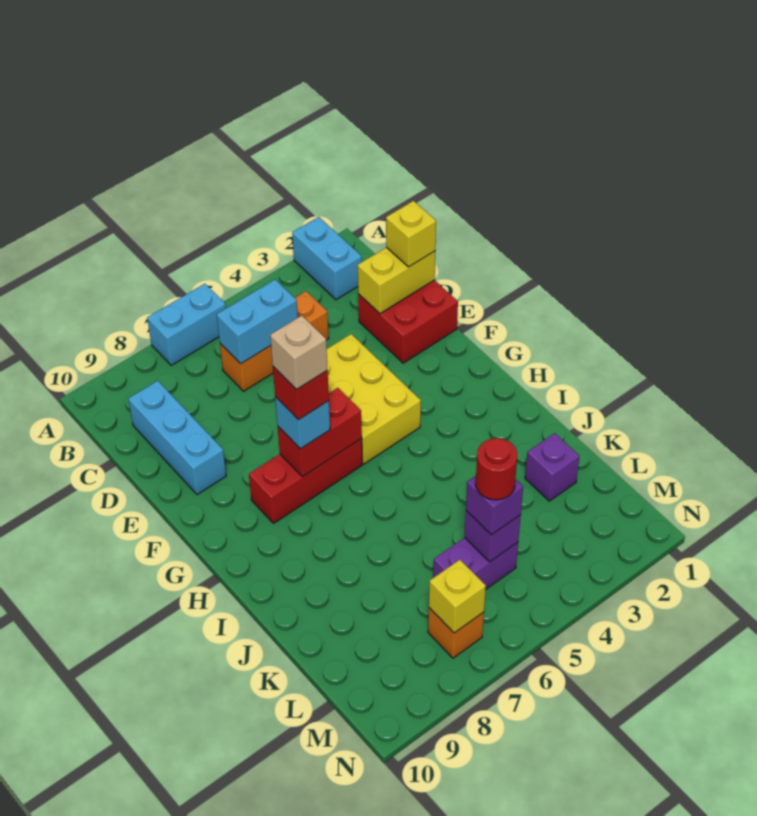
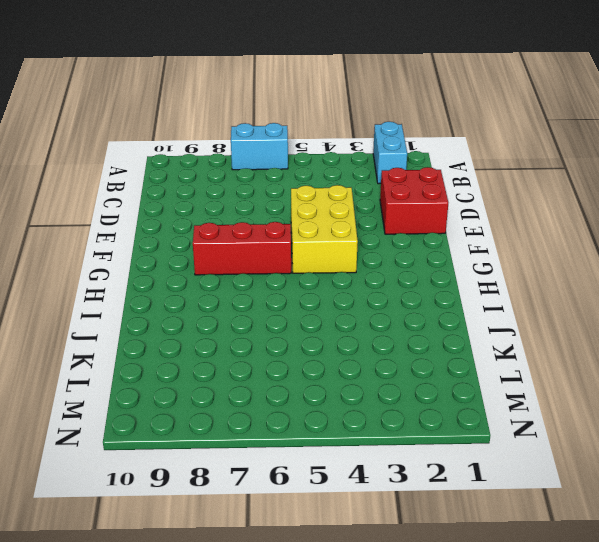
none -> orange brick C4:C6 level 1
none -> cyan brick C9:E9 level 1
none -> purple brick K2 level 1

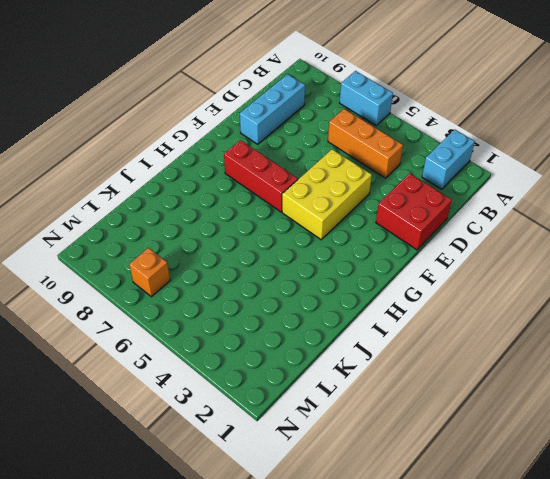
none -> purple brick K2 level 1
none -> purple brick L5:L6 level 1
none -> cyan brick C5:C6 level 2

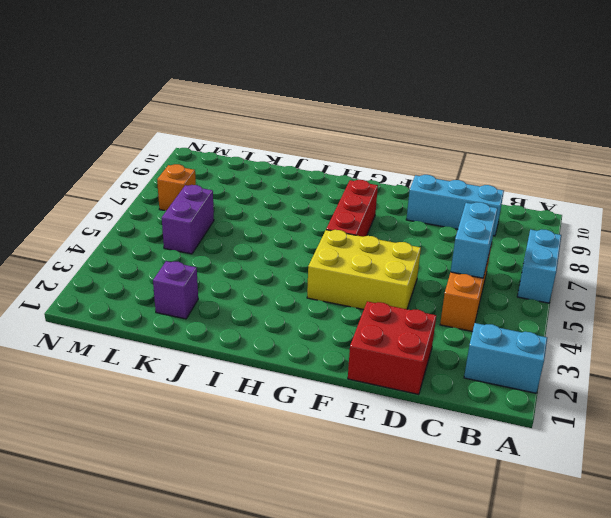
none -> yellow brick D1:D2 level 2
none -> red brick G6:G7 level 2
none -> purple brick L5 level 2

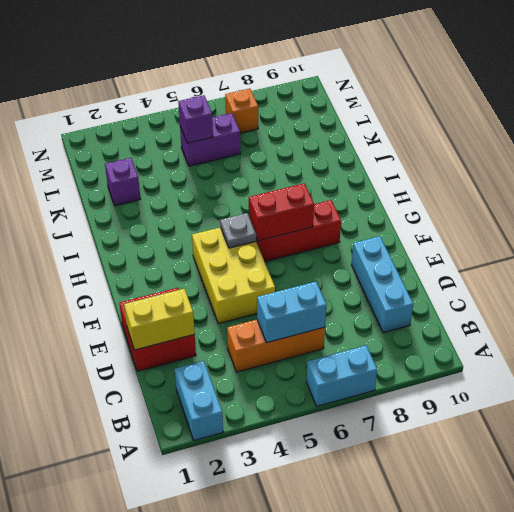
grey plate G5 level 2 -> none
none -> yellow brick M7 level 2
none -> yellow brick D1 level 3
none -> cyan brick G7 level 3

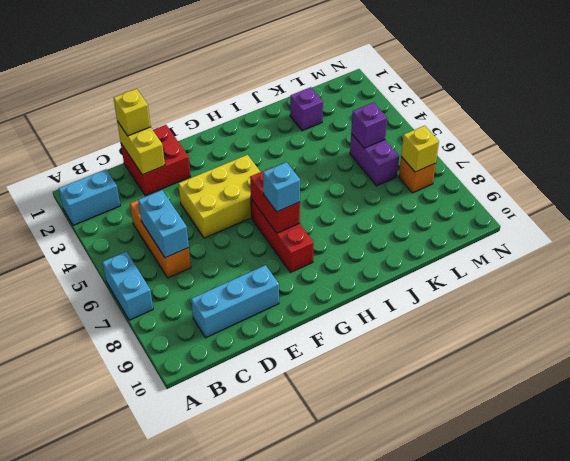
none -> purple brick L5 level 3
none -> red brick G7 level 4
none -> red round brick L5 level 4

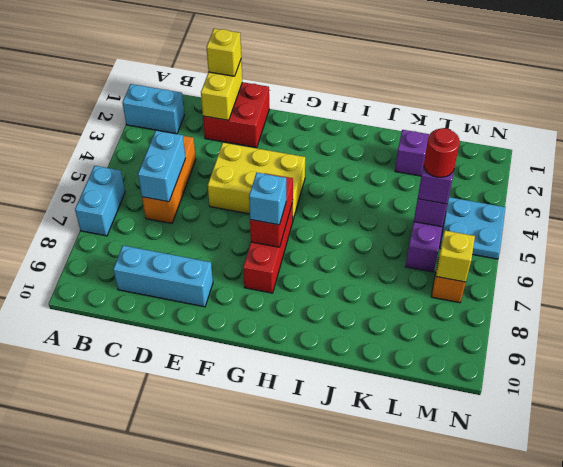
cyan plate M4:N5 level 1 -> none
none -> red brick G7 level 4
none -> tan brick G7 level 5

